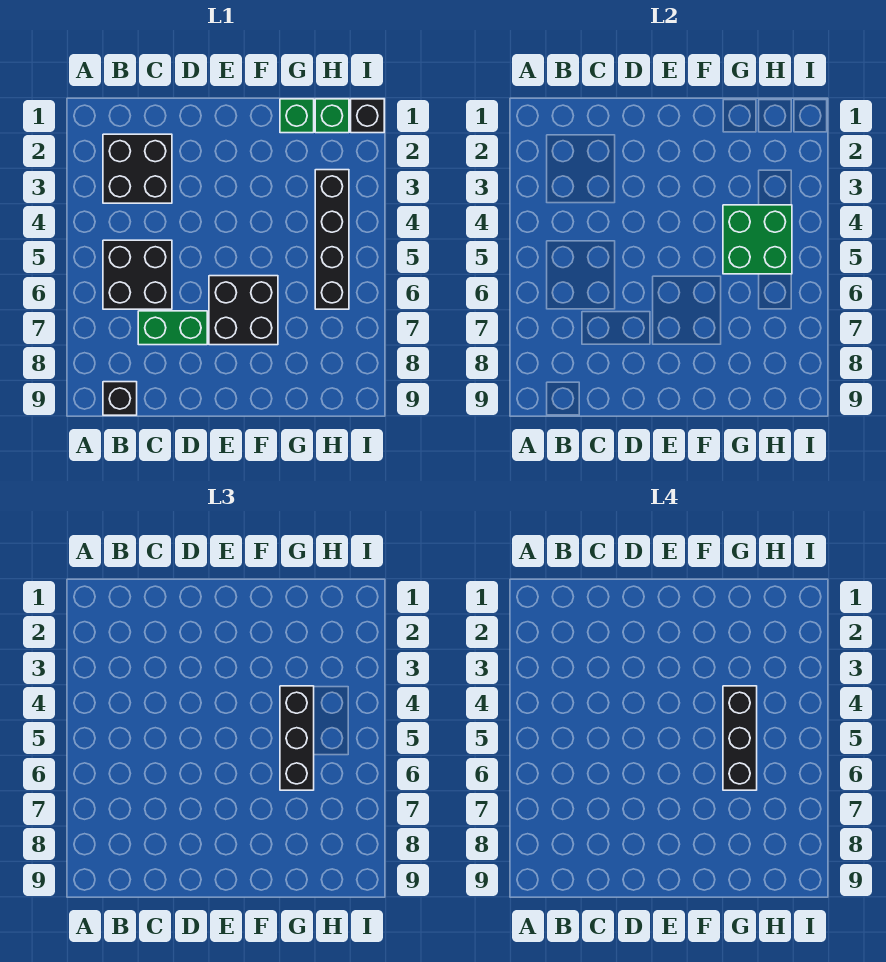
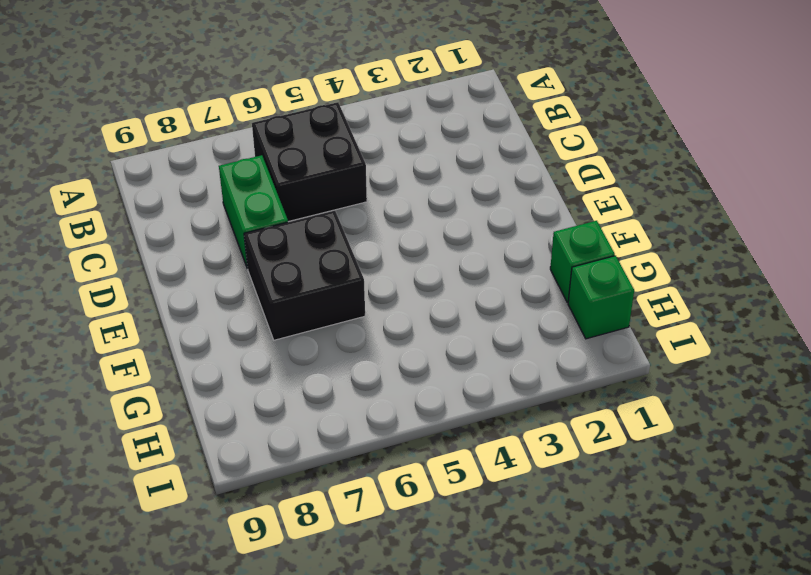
none -> black brick B2:C3 level 1
none -> black brick B9 level 1
none -> black brick H3:H6 level 1

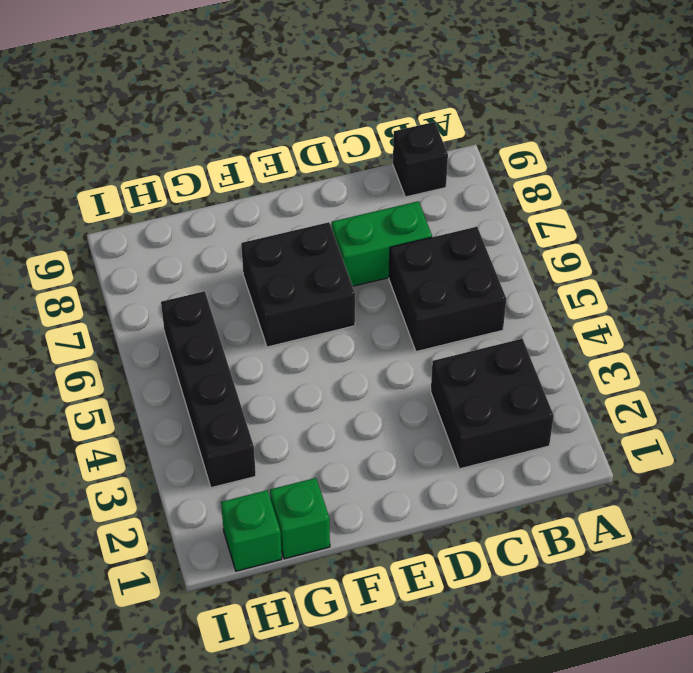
none -> black brick I1 level 1
none -> green brick G4:H5 level 2
none -> black brick G4:G6 level 3

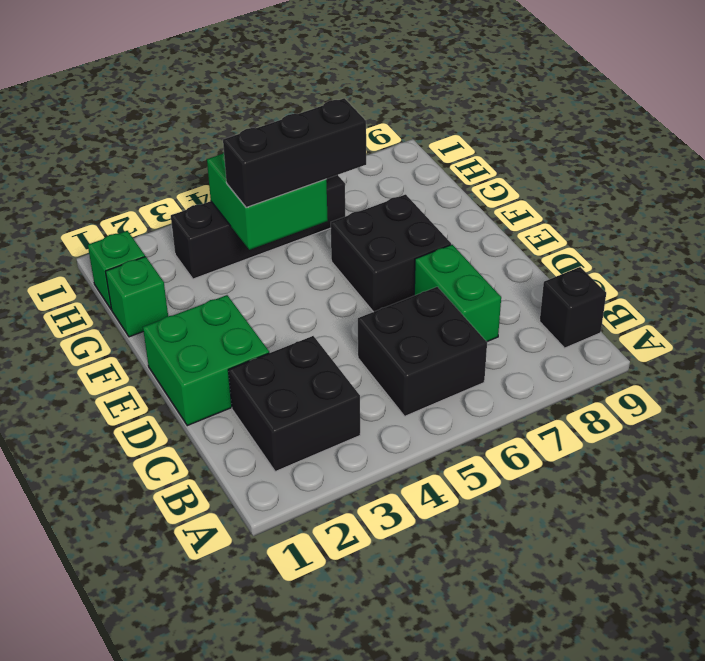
green brick D1:E2 level 1 -> none
none -> black brick I1 level 1
none -> black brick G4:G6 level 4

